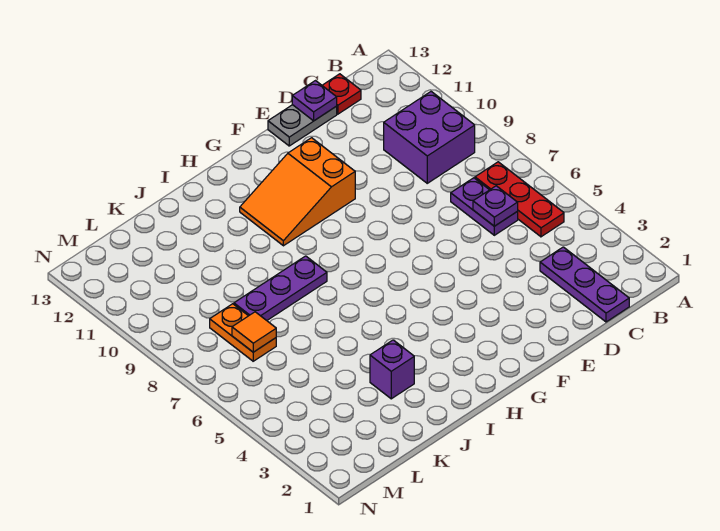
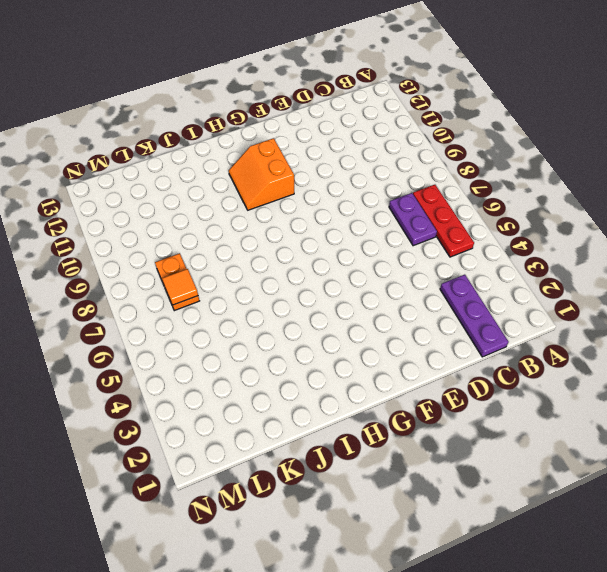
orange slope G10:H11 level 1 top G -> orange slope F10:H11 level 1 top F
none -> purple brick B9:C10 level 1
none -> red plate C13 level 1
none -> grey plate D13:E13 level 1

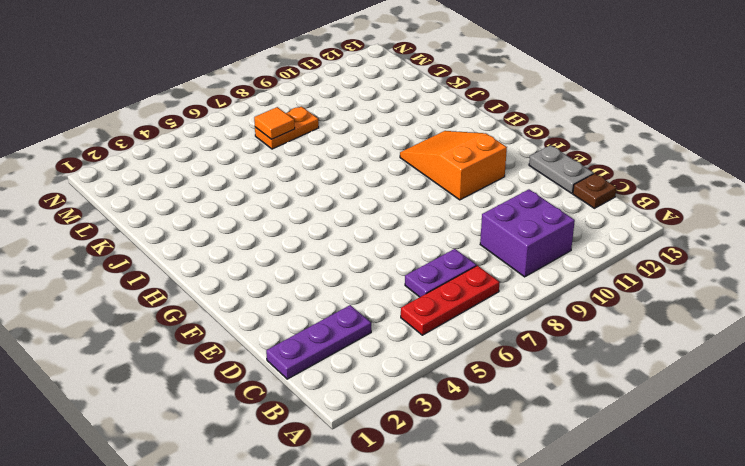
brown plate C13 level 1 -> red plate C13 level 1
none -> purple plate I8:K8 level 1
none -> purple brick J3 level 1
none -> purple plate C6 level 2

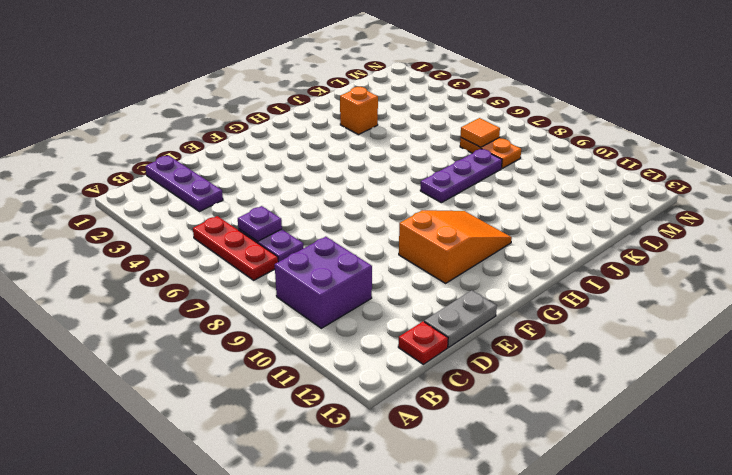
orange brick J3 level 1 -> purple brick J3 level 1
none -> purple plate D13 level 2

